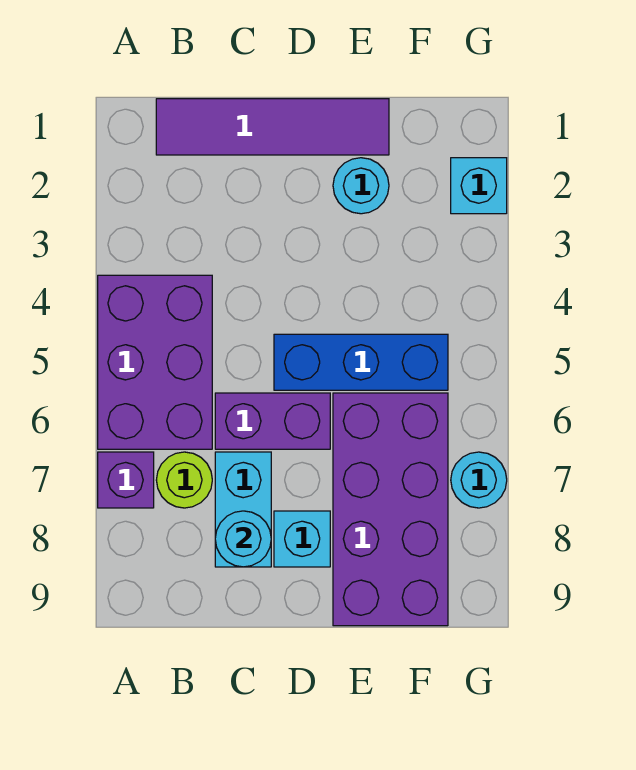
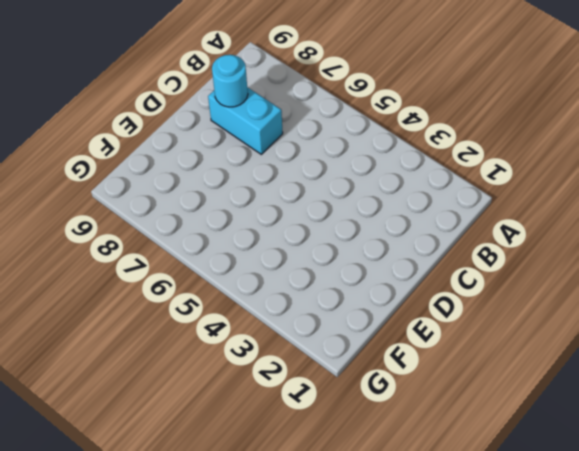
none -> purple brick A4:B6 level 1
none -> purple brick A7 level 1
none -> purple tile B1:E1 level 1

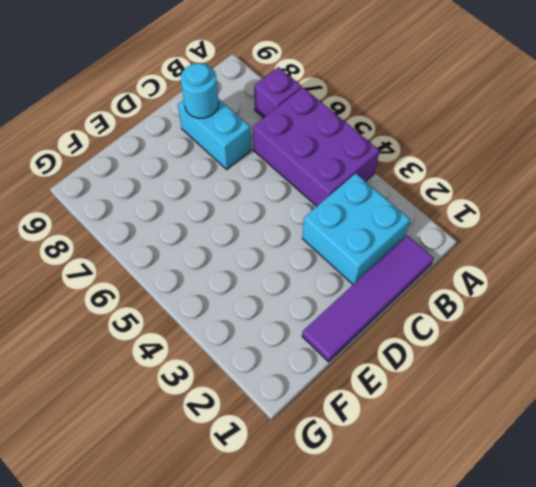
cyan brick B2:C3 level 1 -> none
none -> lime round brick B7 level 1
none -> purple brick C6:D6 level 1
none -> blue brick D5:F5 level 1

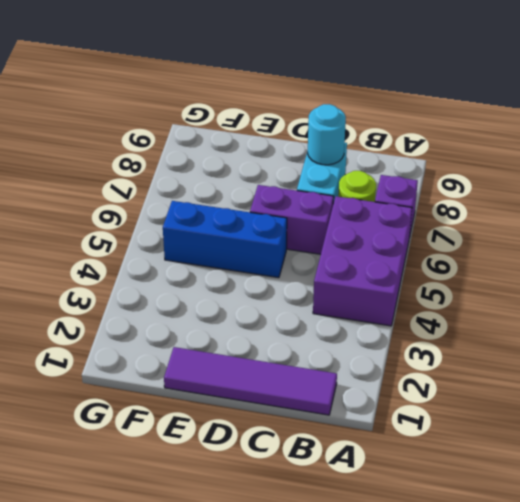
none -> cyan brick D8 level 1
none -> cyan round brick E2 level 1
none -> purple brick E6:F9 level 1

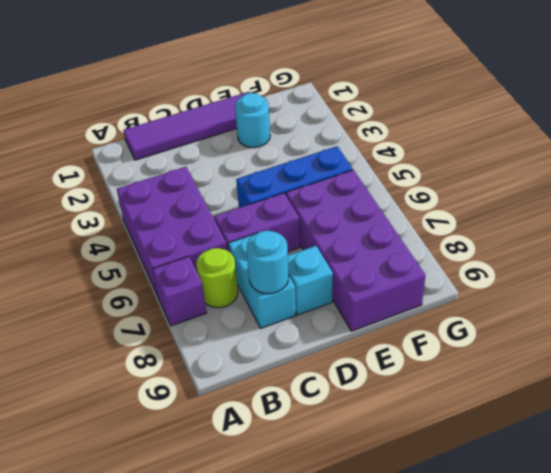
none -> cyan brick G2 level 1
none -> cyan round brick G7 level 1

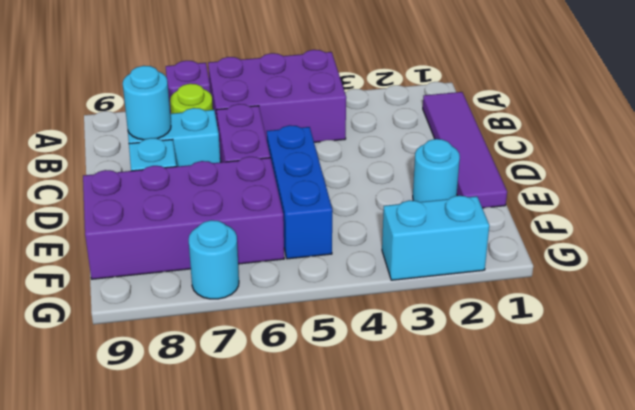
cyan brick G2:G3 level 1 -> cyan brick G2 level 1

